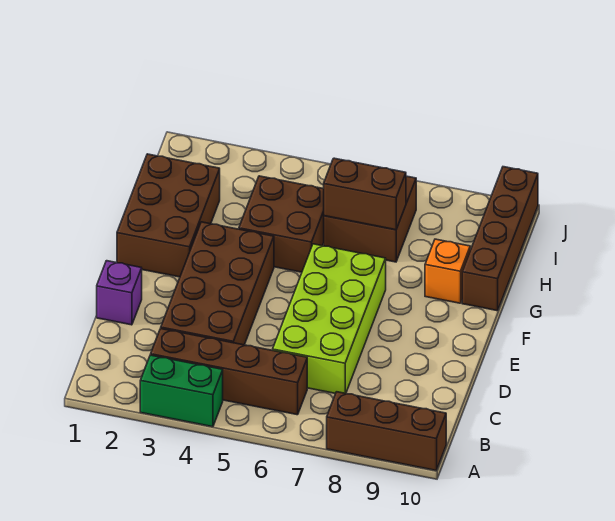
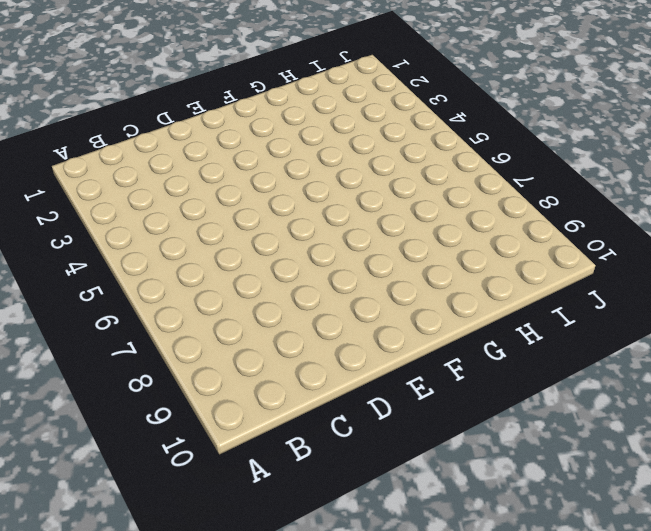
none -> green brick A3:A4 level 1
none -> brown brick A8:A10 level 1
none -> brown brick B3:B6 level 1

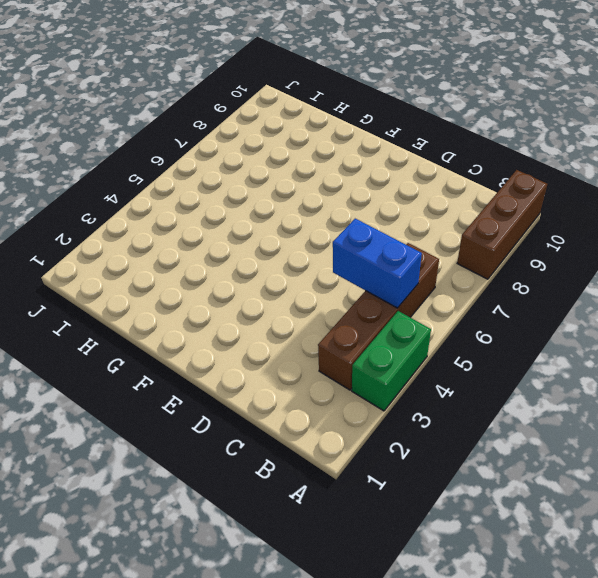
blue brick B5:C5 level 2 -> none
none -> brown brick C3:F4 level 1
none -> lime brick C6:F7 level 1
none -> purple brick D1 level 1

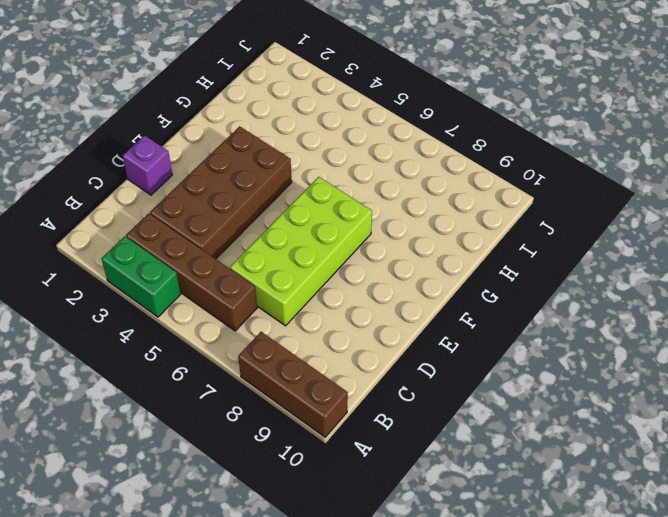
none -> brown brick F1:H2 level 1
none -> brown brick G4:H5 level 1
none -> orange brick G9 level 1

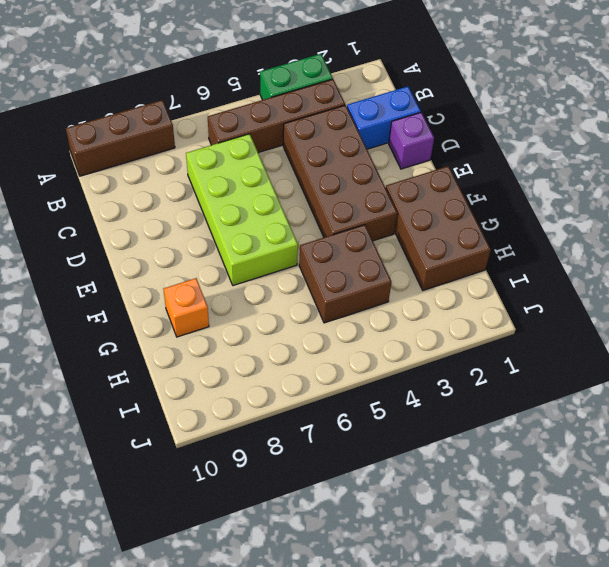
blue brick C1:C2 level 1 -> none
none -> brown brick G10:J10 level 1
none -> brown brick H6:I7 level 1
none -> brown brick H6:H7 level 2

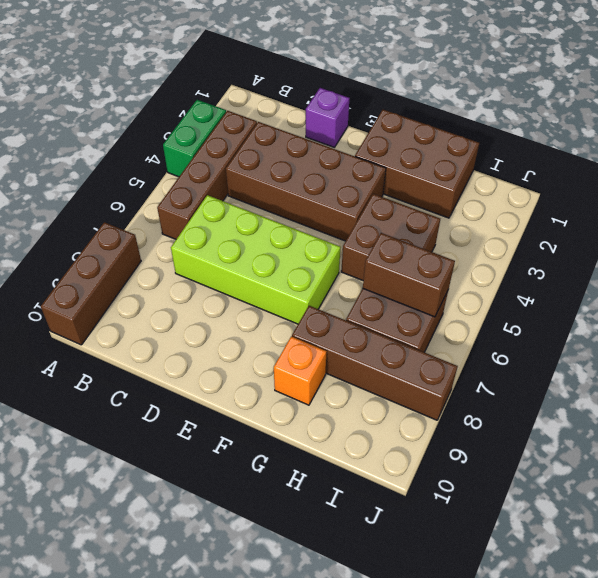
brown brick G8:J8 level 1 -> brown brick G10:J10 level 1
brown brick H6:I6 level 2 -> brown brick H6:H7 level 2

